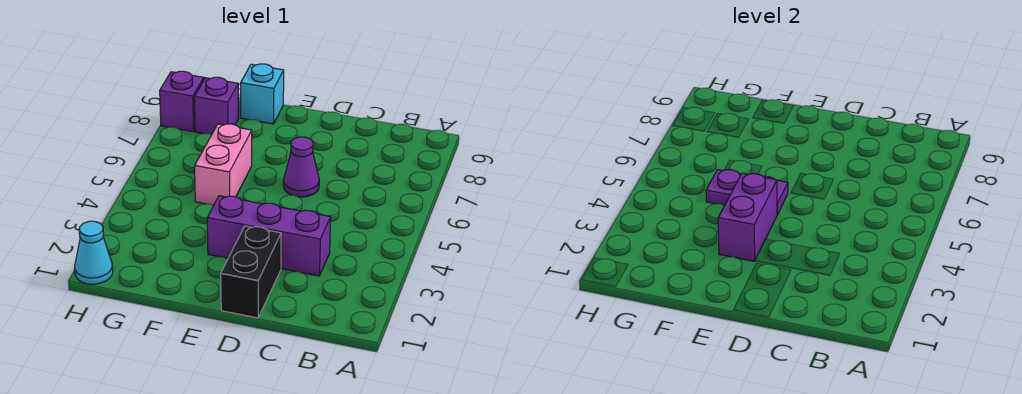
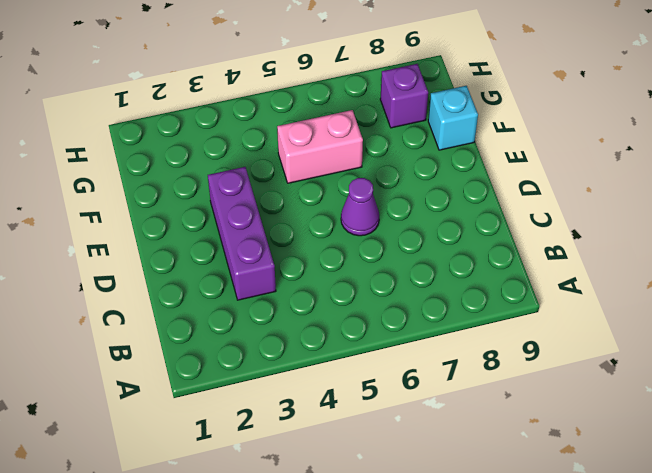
none -> black brick D1:D2 level 1
none -> cyan cone H1 level 1

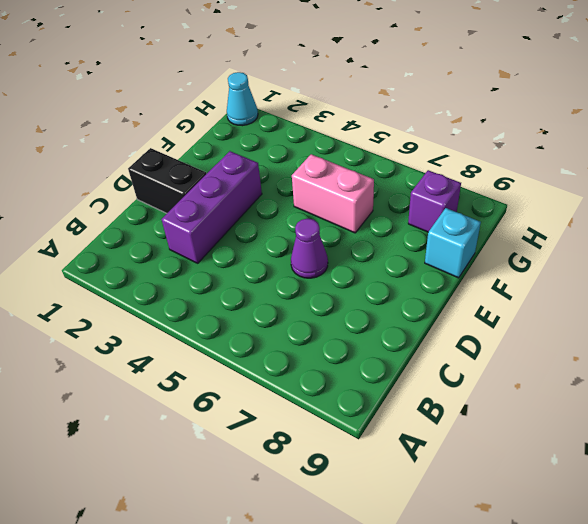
none -> purple brick H8 level 1
none -> purple brick E3:E4 level 2

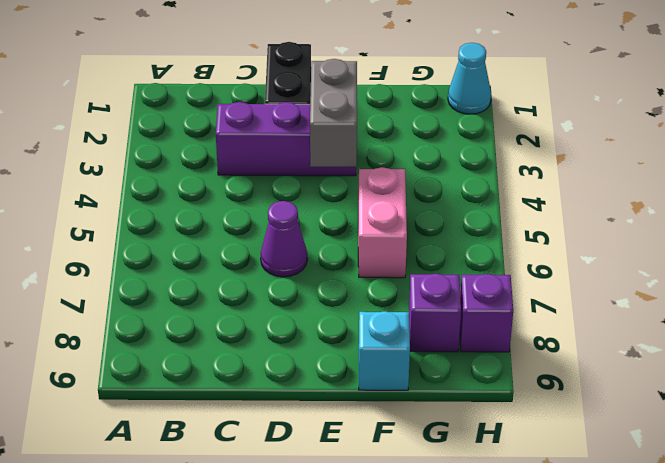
grey brick E3:E4 level 2 -> purple brick E3:E4 level 2
none -> purple plate E5:F5 level 2

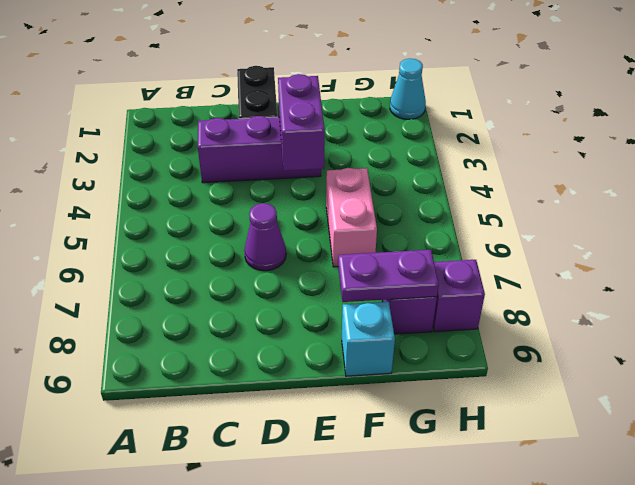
purple plate F8:G8 level 2 -> purple plate E5:F5 level 2

